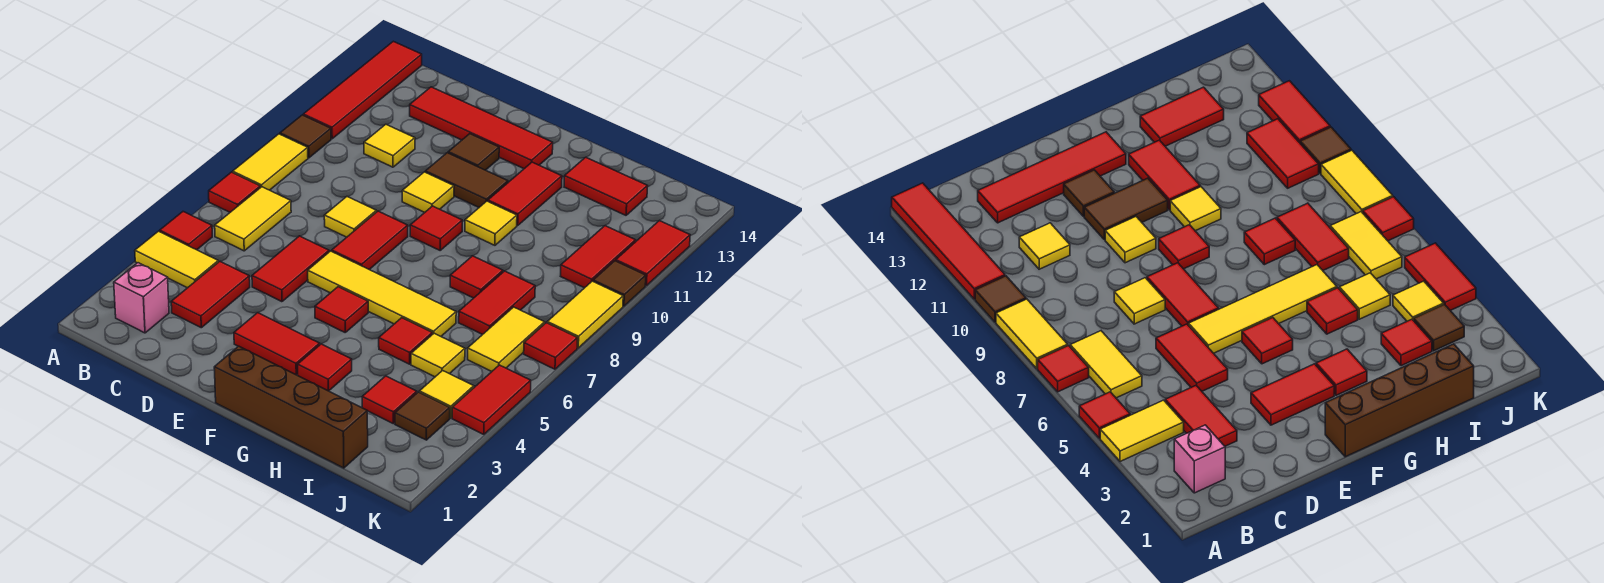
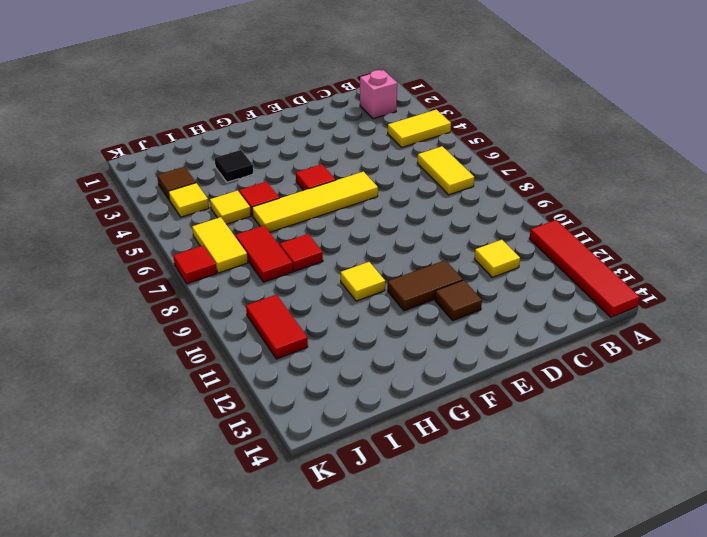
black tile H3 level 1 -> none
none -> red tile A5 level 1
none -> red tile A7 level 1
none -> yellow tile A8:A9 level 1
none -> brown tile A10 level 1

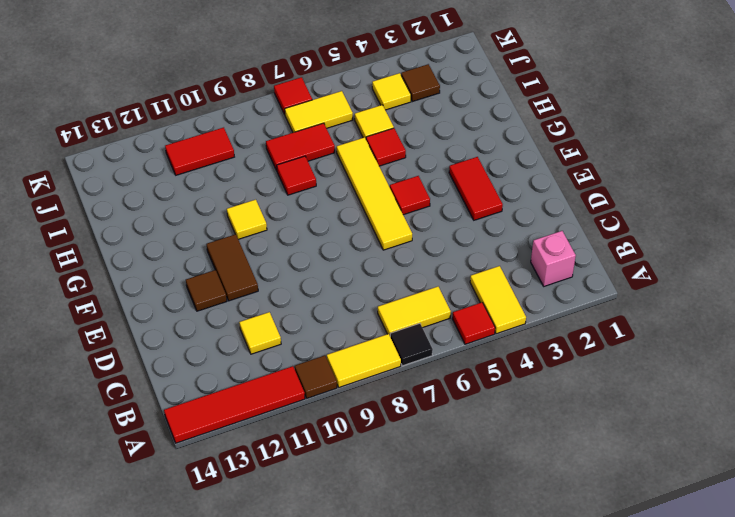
black tile A7 level 1 -> red tile A7 level 1
none -> red tile C3:C4 level 1
none -> red tile C13:F13 level 1
none -> red tile D5:D6 level 1
none -> yellow tile D8 level 1

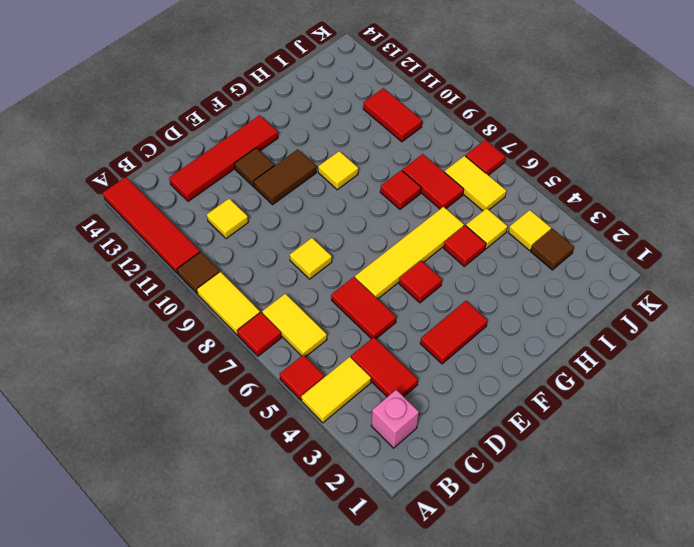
none -> red tile E7:E8 level 1
none -> yellow tile E10 level 1
none -> brown brick F1:I1 level 1
none -> red tile F9 level 1

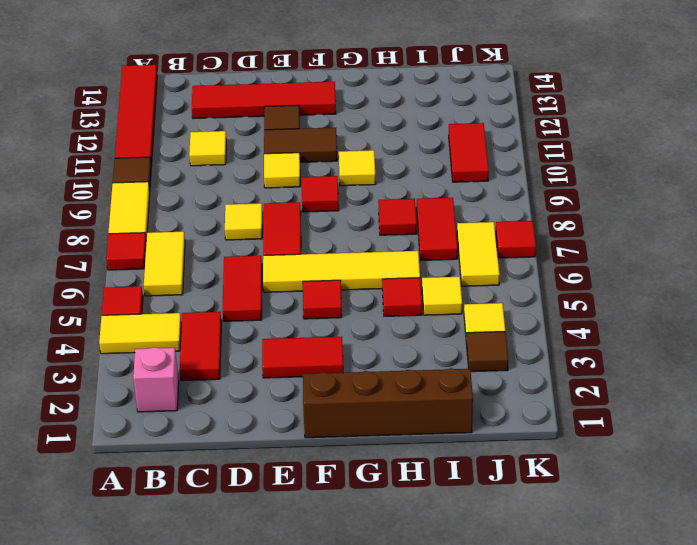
none -> red tile G3 level 1
none -> red tile G11:G12 level 1
none -> red tile H13:I13 level 1
none -> red tile I3 level 1

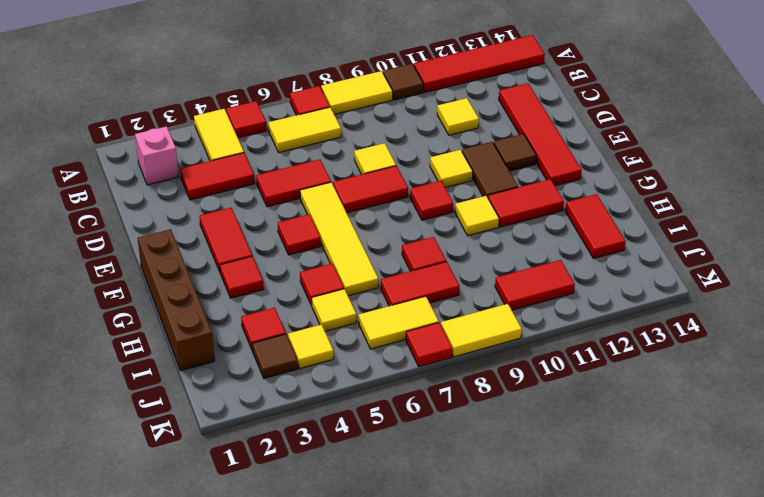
none -> red tile K4:K5 level 1
none -> brown tile K10 level 1
none -> red tile K11:K12 level 1

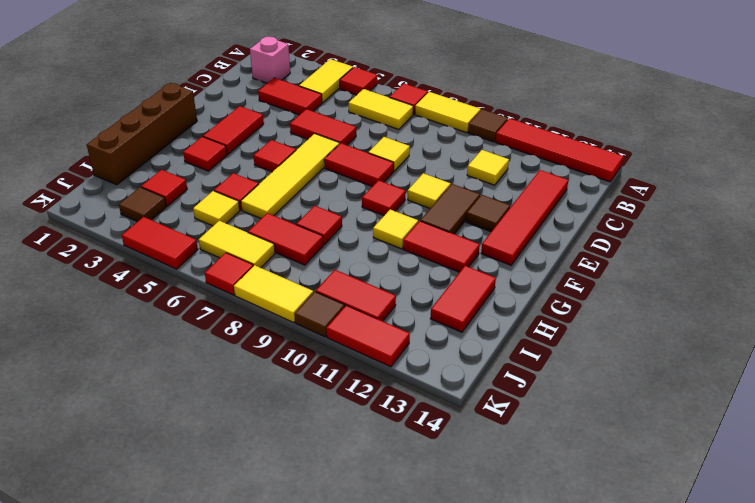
none -> yellow tile J4 level 1

